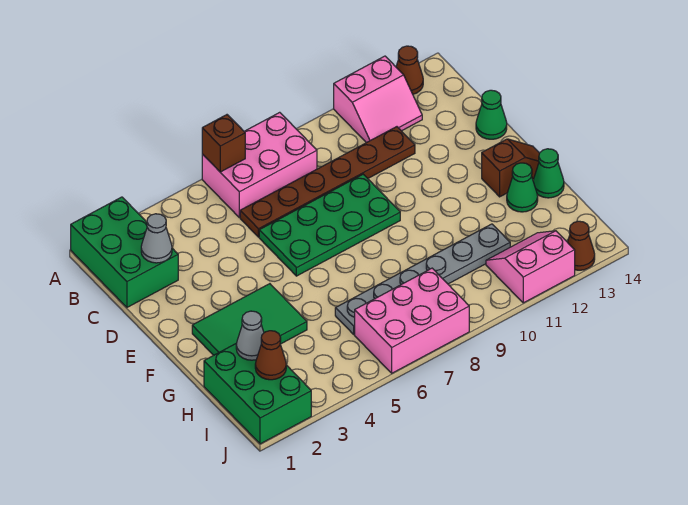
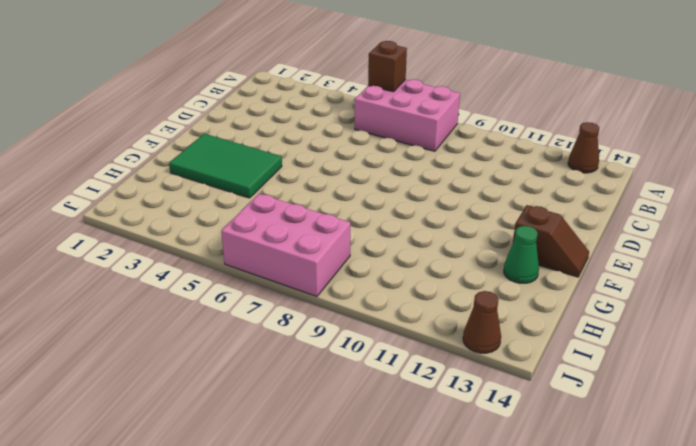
none -> green brick A1:C2 level 1
none -> pink slope A11:B12 level 1 top A
none -> brown plate C6:C11 level 1

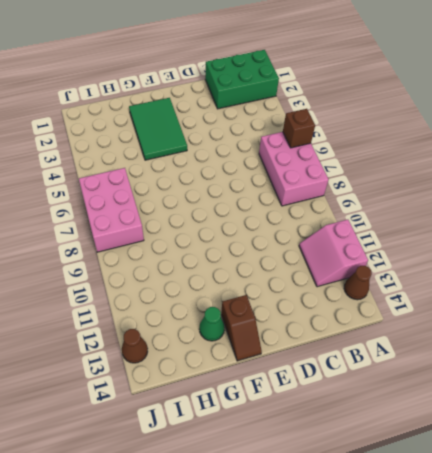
none -> brown plate C6:C11 level 1
none -> green plate D6:E9 level 1
none -> green cone D14 level 1

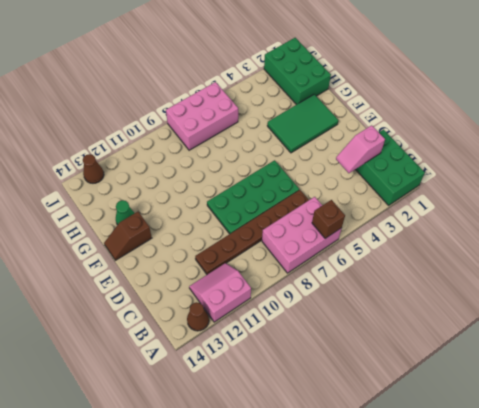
pink slope C2:C3 level 2 top 2 -> grey cone C2 level 2
none -> green cone D14 level 1
none -> green cone G14 level 1
none -> grey plate H6:H11 level 1

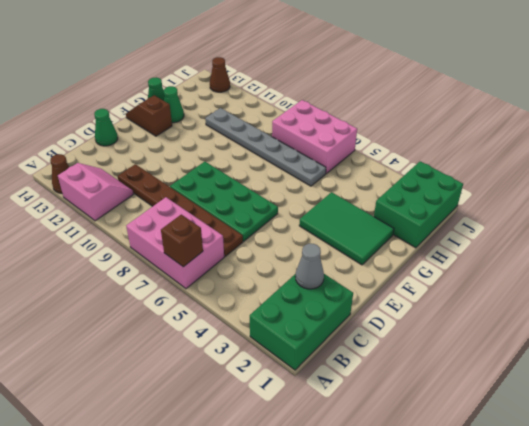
none -> pink slope I11:J12 level 1 top J
none -> grey cone H2 level 2
none -> brown cone I2 level 2

